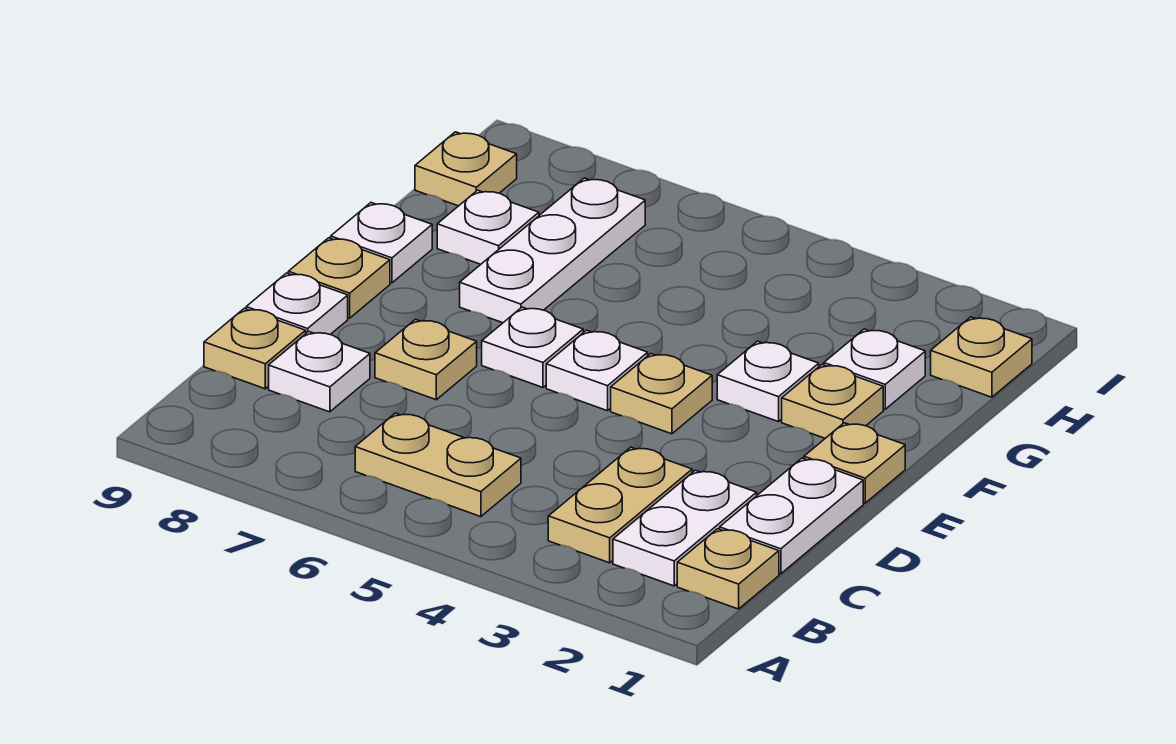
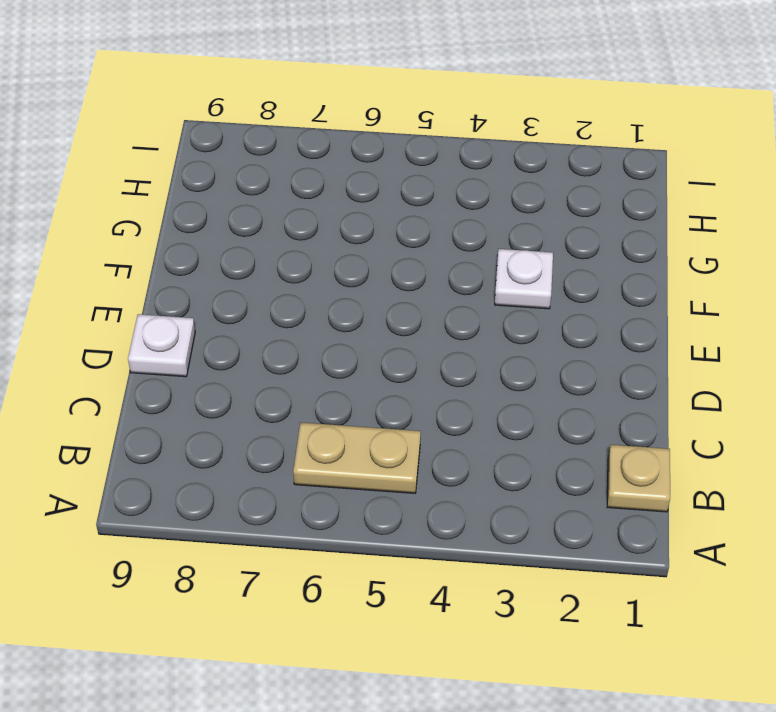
none -> white plate B2:C2 level 1
none -> tan plate B3:C3 level 1
none -> white plate C1:D1 level 1

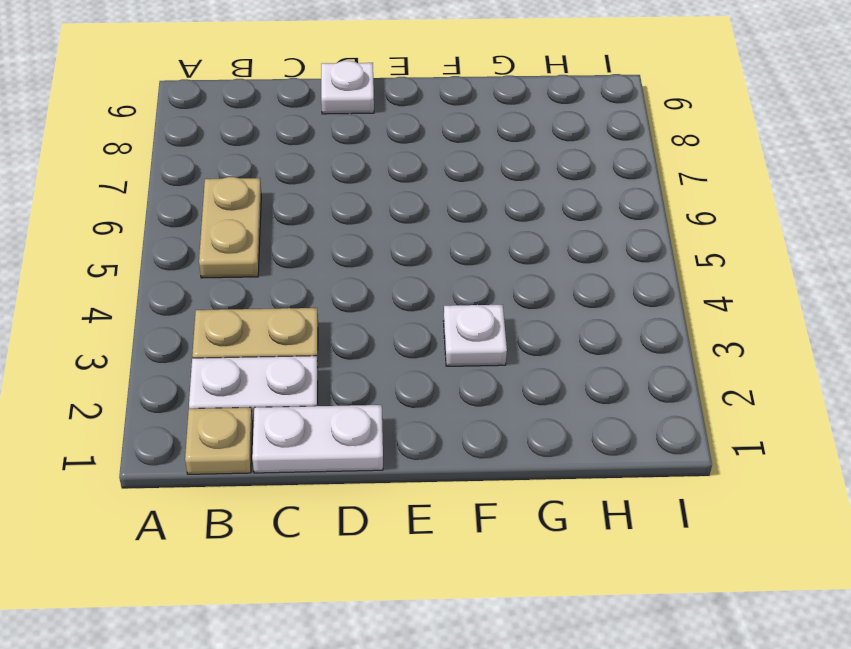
none -> white plate C8 level 1
none -> tan plate C9 level 1
none -> tan plate D7 level 1

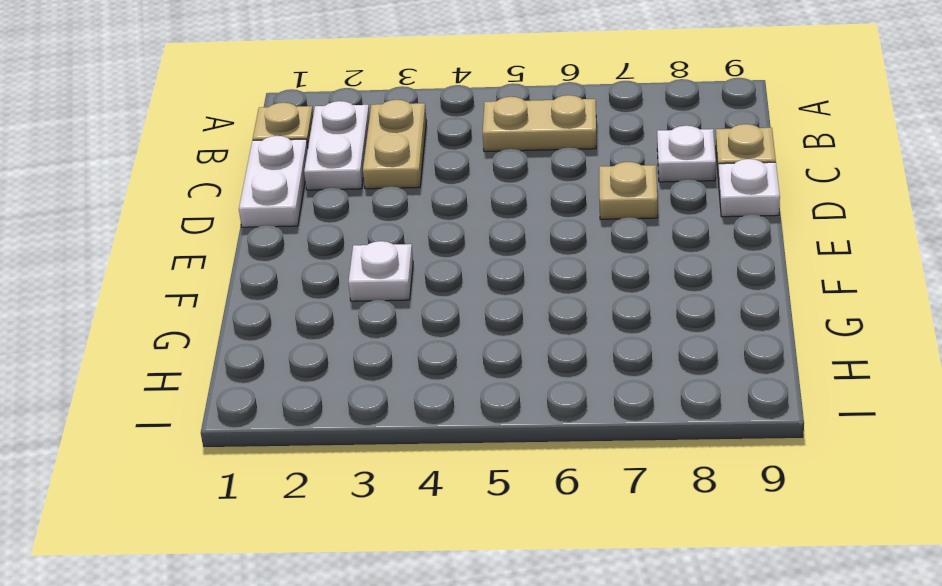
none -> tan plate E1 level 1
none -> tan plate E4 level 1
none -> white plate E5 level 1

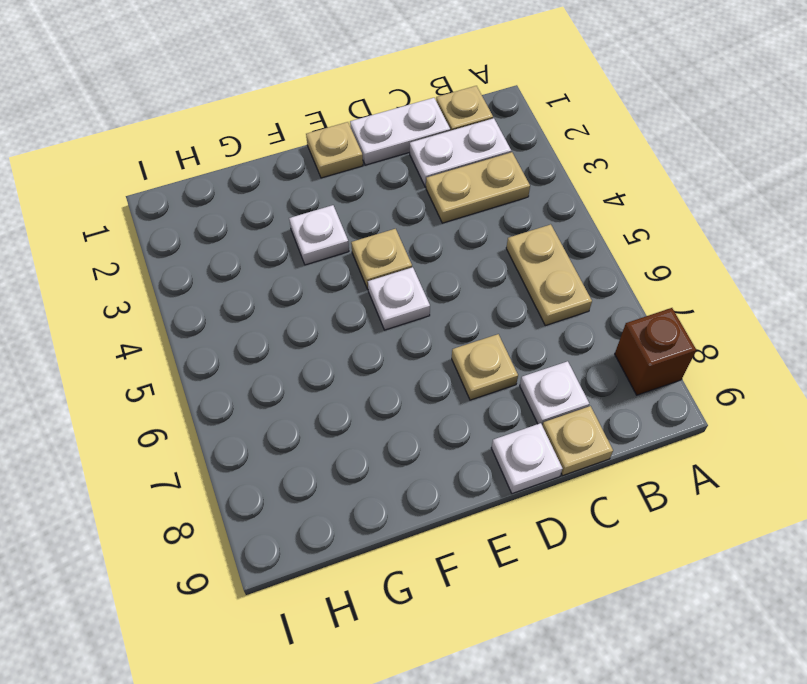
brown brick A8 level 1 -> none
none -> white plate E6 level 1
none -> tan plate E9 level 1
none -> tan plate F2 level 1

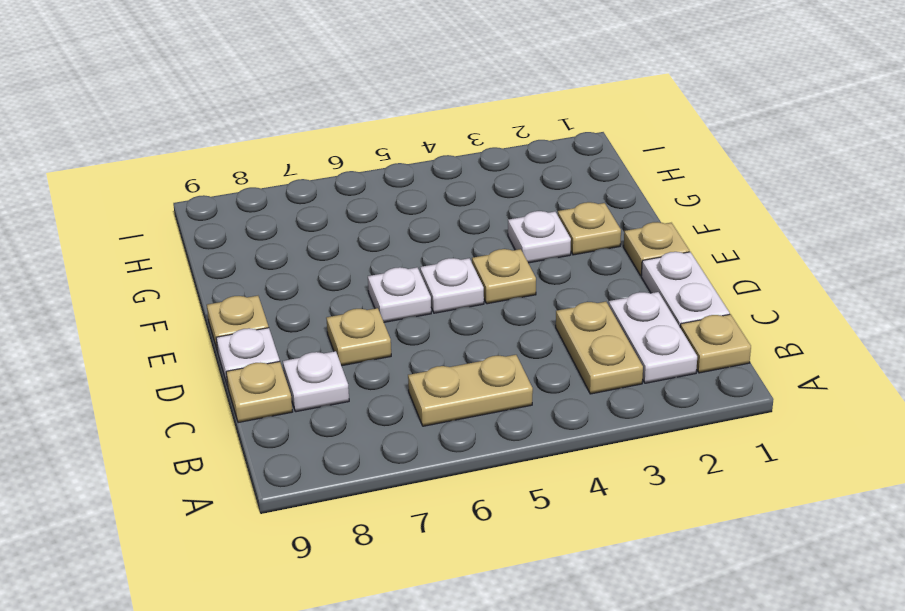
none -> white plate F7:H7 level 1
none -> white plate F9 level 1
none -> white plate G2 level 1

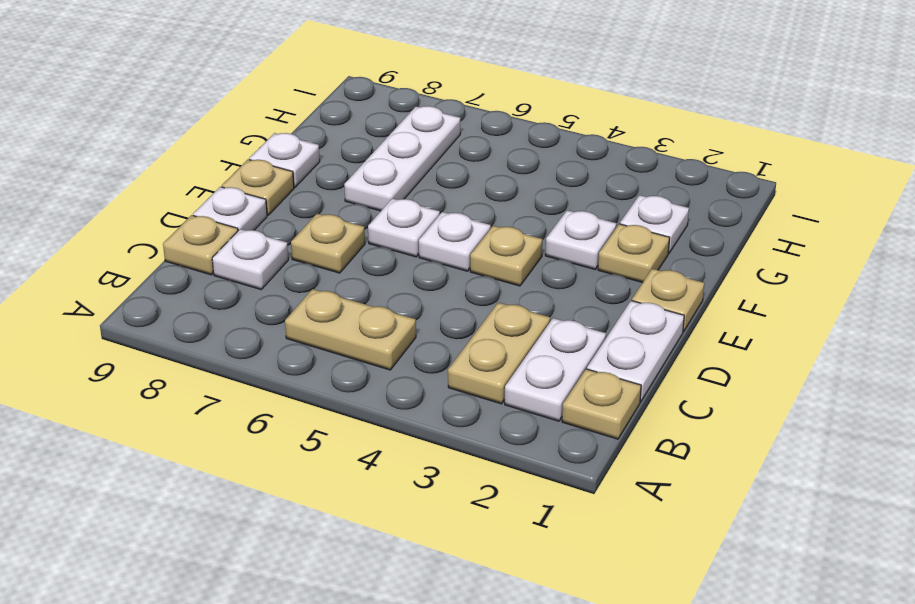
none -> white plate G8 level 1
none -> tan plate H1 level 1
none -> tan plate H9 level 1

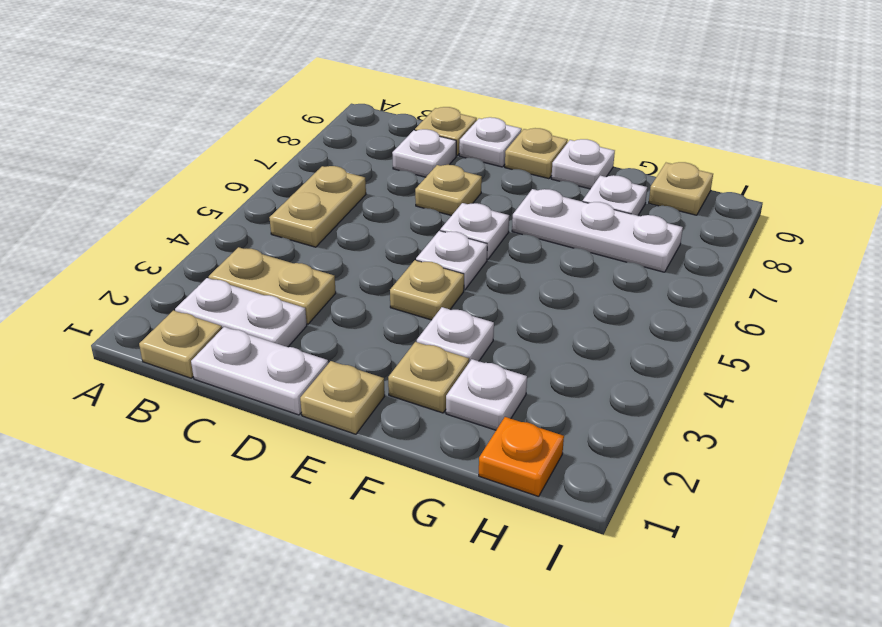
orange plate H1 level 1 -> tan plate H1 level 1

